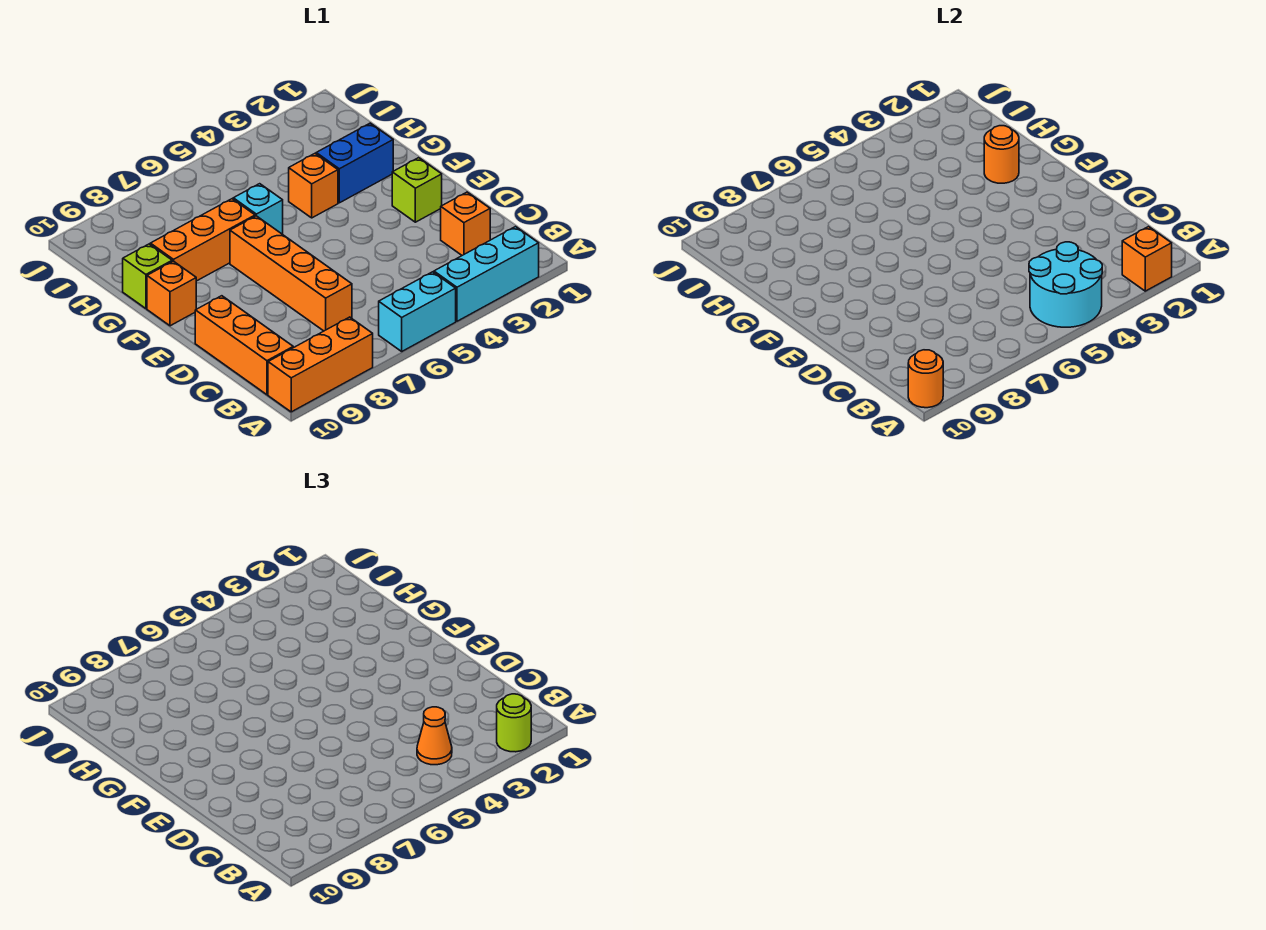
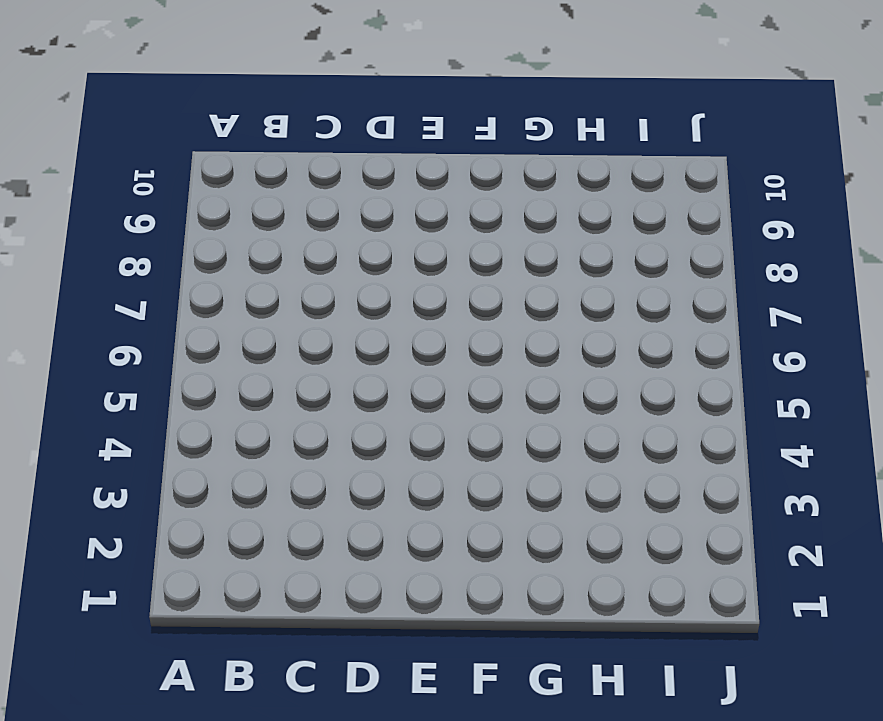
none -> cyan brick A2:A4 level 1
none -> cyan brick A5:A6 level 1
none -> orange brick A8:A10 level 1

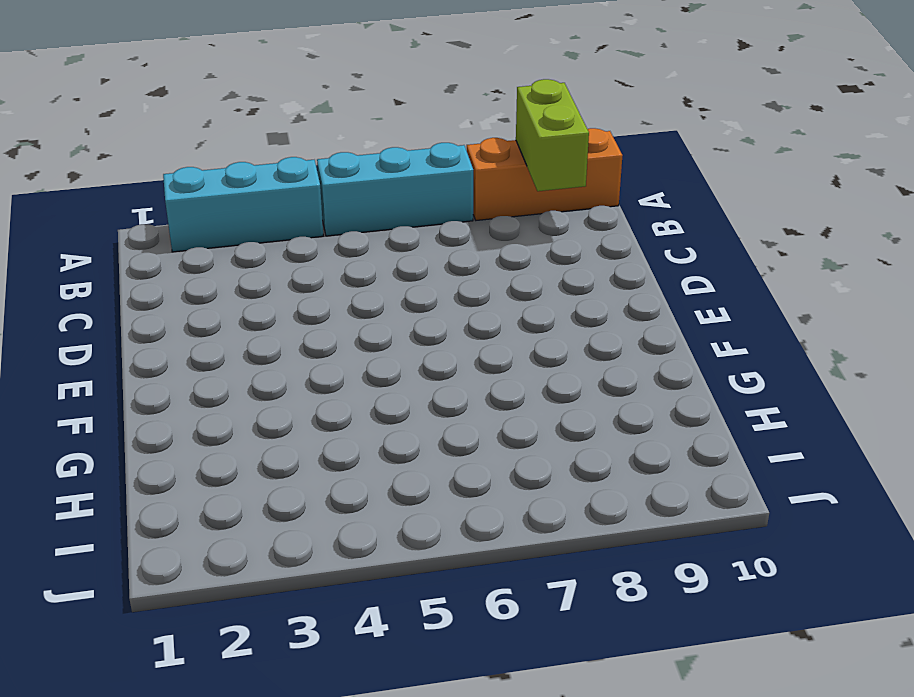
cyan brick A5:A7 level 1 -> cyan brick A5:A6 level 1
lime brick A9:B9 level 2 -> none
none -> orange brick B10:D10 level 1
none -> orange brick C2 level 1
none -> orange brick C7:F7 level 1

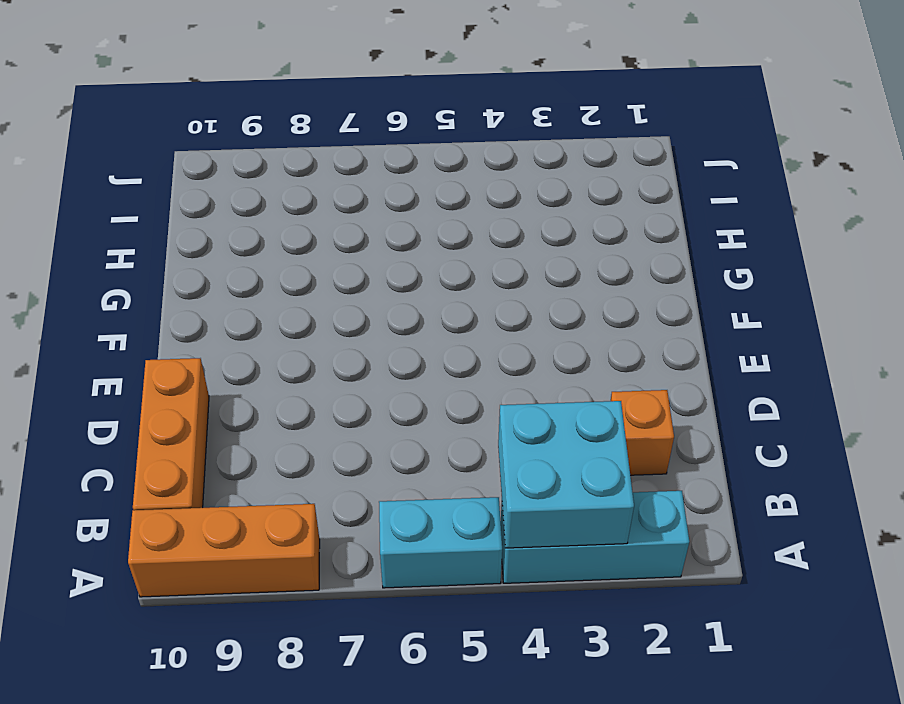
cyan brick A3:B4 level 2 -> cyan round brick A4:B5 level 2
none -> orange brick C7:F7 level 1
none -> lime brick E2 level 1
none -> orange brick F10 level 1

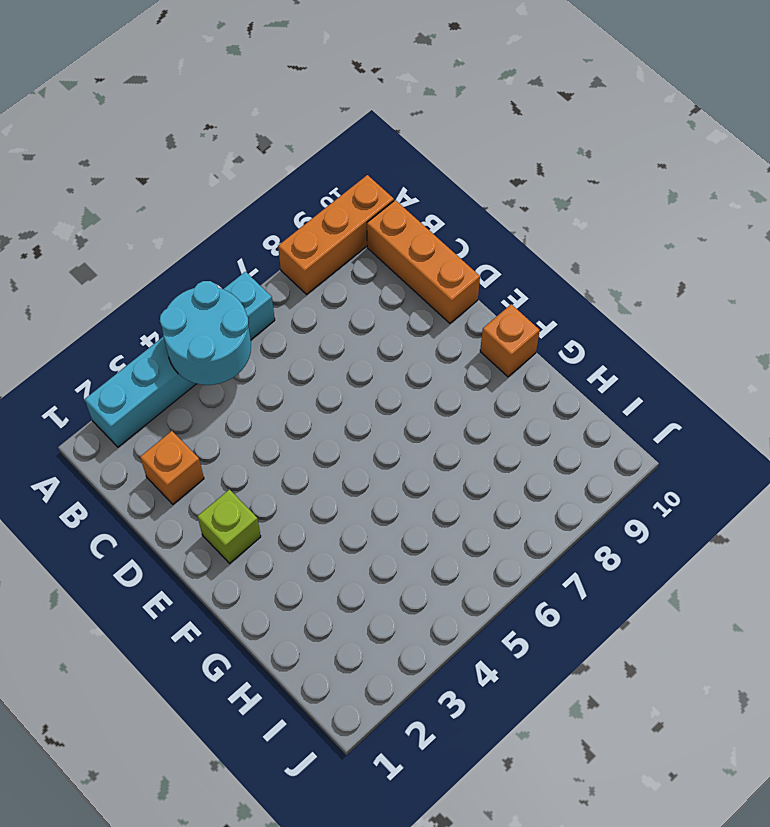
none -> orange brick C7:F7 level 1
none -> blue brick G2:G3 level 1
none -> orange brick G4 level 1

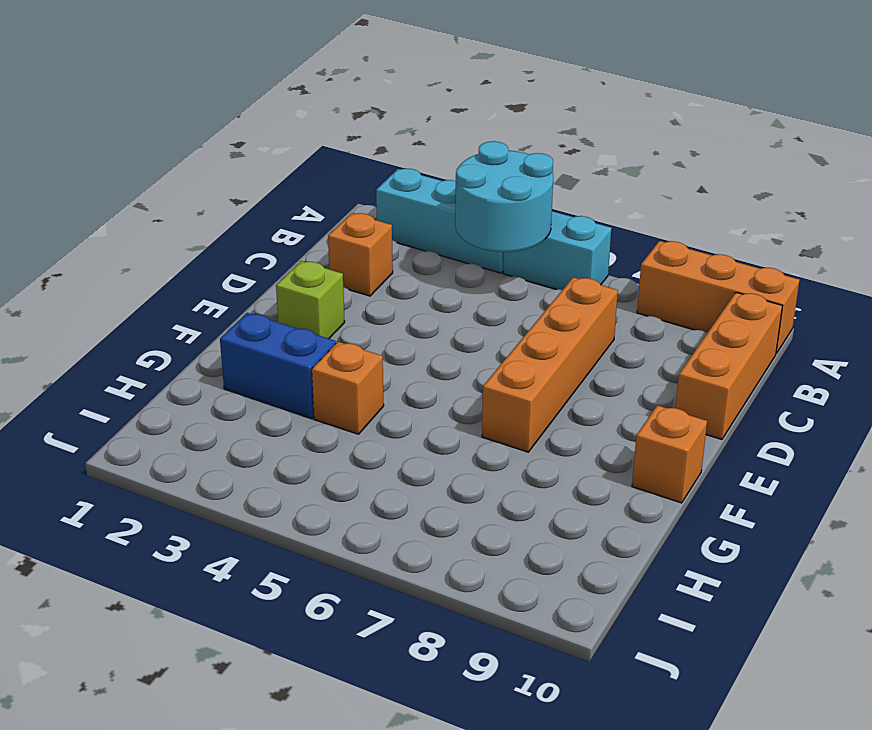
none -> cyan brick G6 level 1
none -> orange brick G7:G9 level 1
none -> lime brick G10 level 1

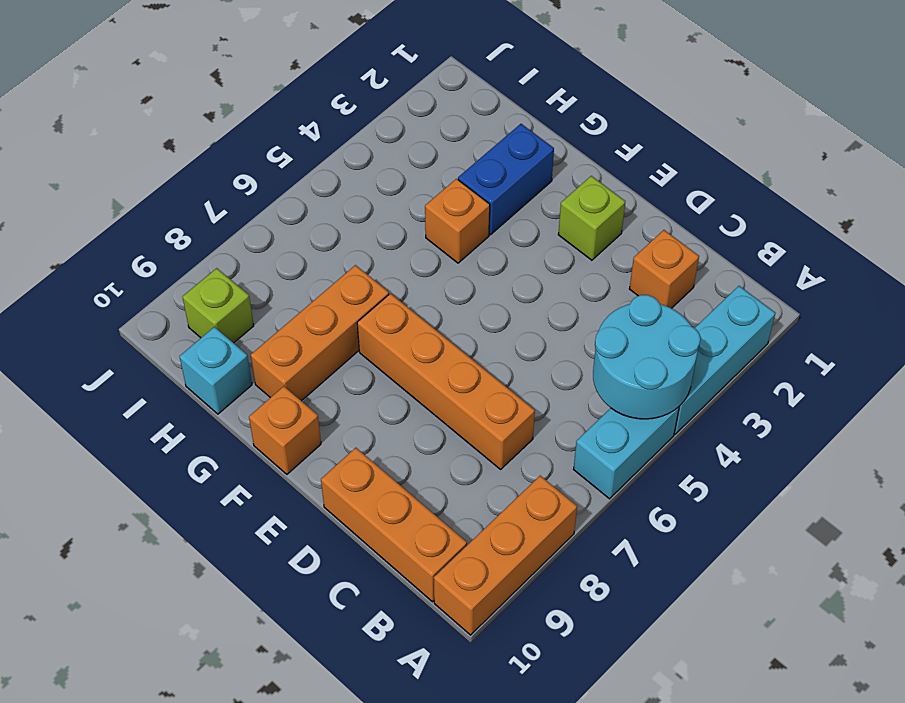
cyan brick H10 level 1 -> cyan brick G6 level 1
lime brick I9 level 1 -> lime brick G10 level 1
none -> orange brick A2 level 2
none -> orange round brick A10 level 2
none -> orange round brick G2 level 2

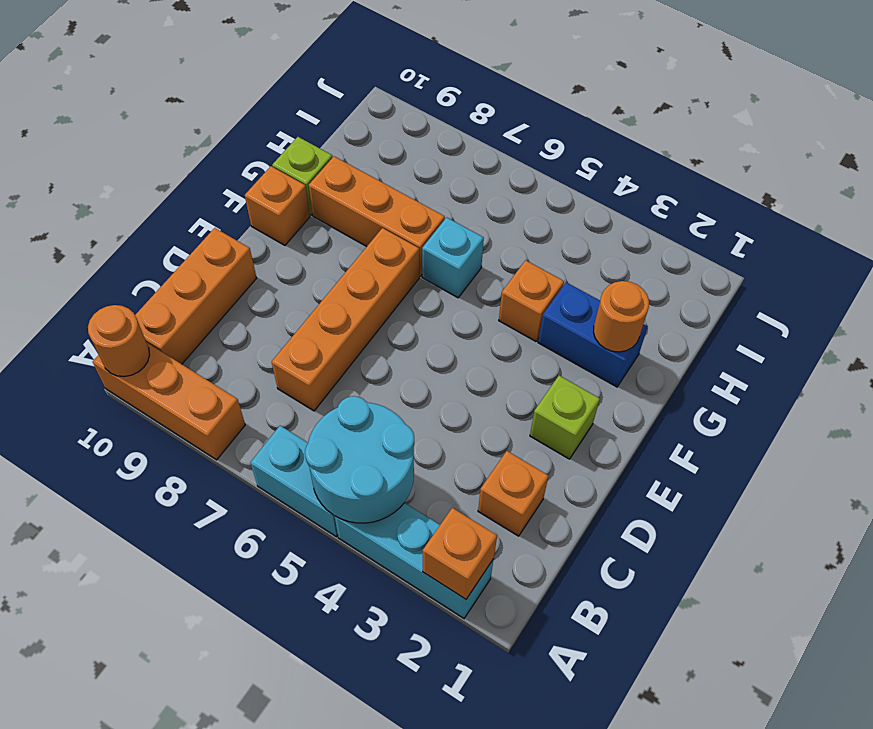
none -> lime round brick A2 level 3
none -> orange cone B4 level 3

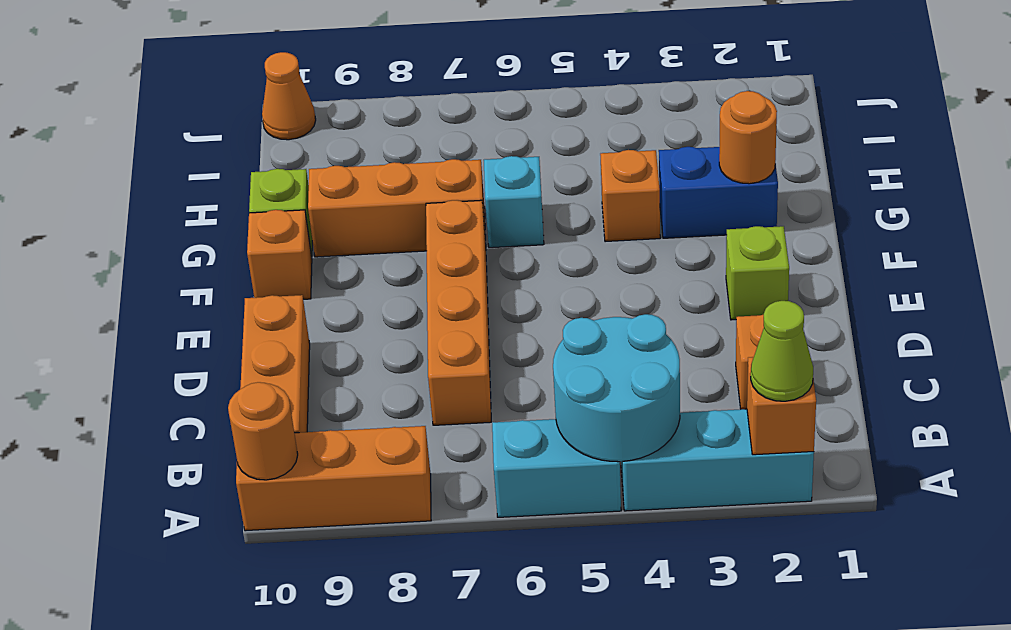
lime cone A2 level 3 -> lime round brick A2 level 3
orange cone J10 level 1 -> orange cone B4 level 3

